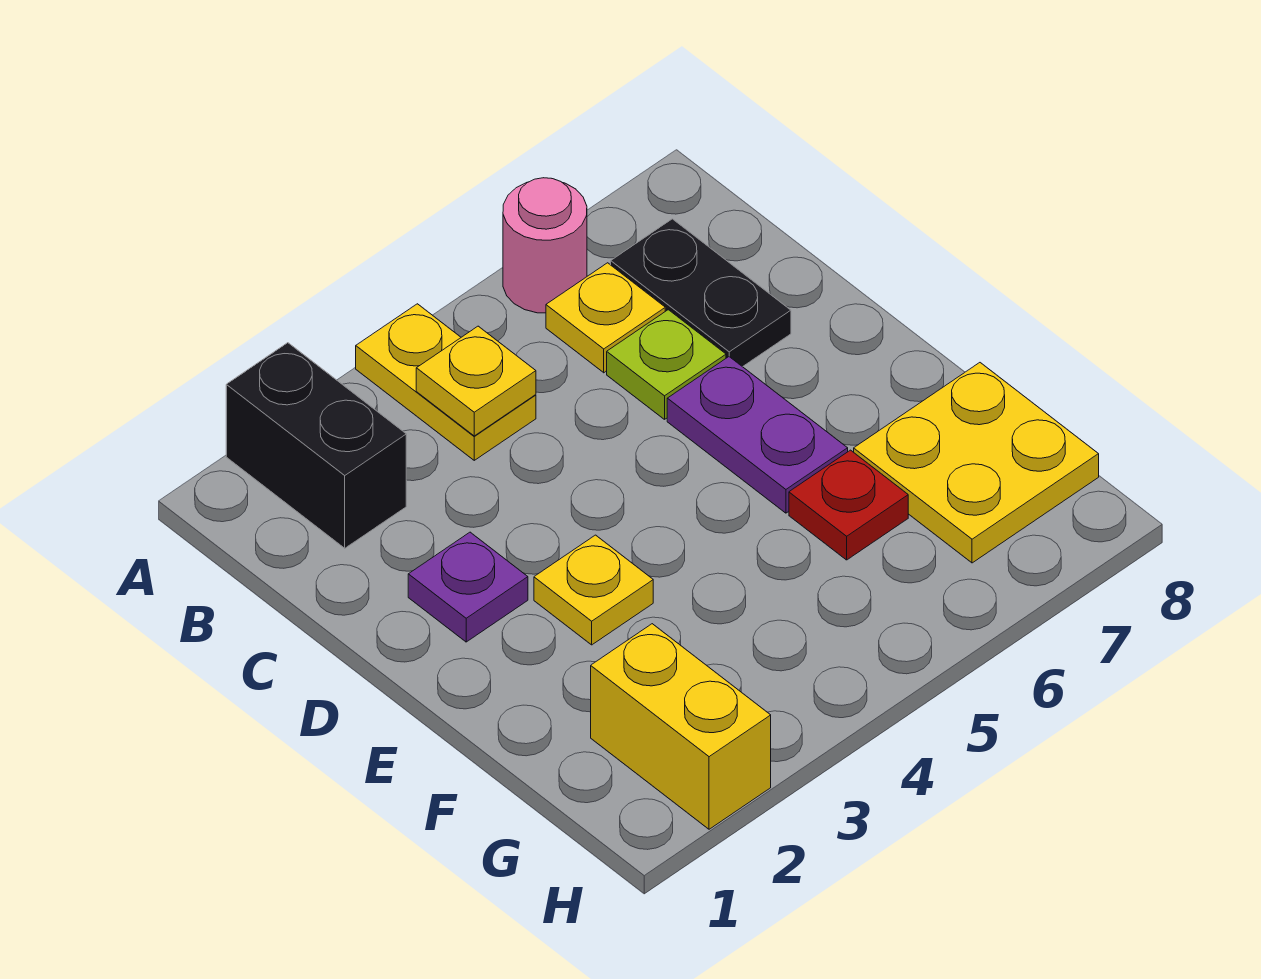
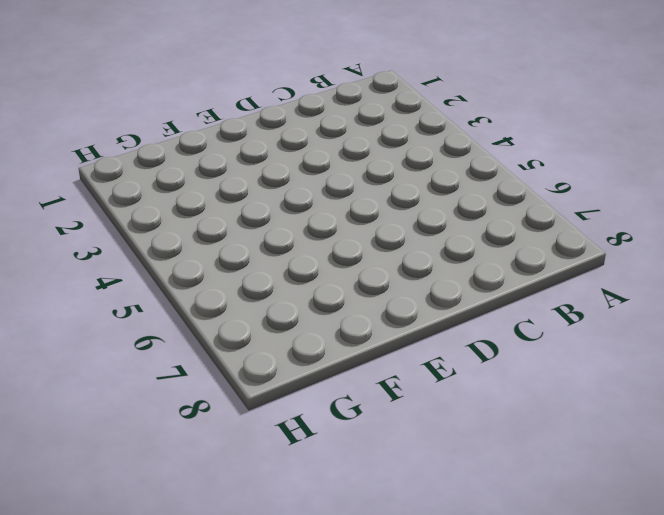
none -> black brick A2:B2 level 1
none -> yellow plate A4:B4 level 1
none -> pink round brick A6 level 1

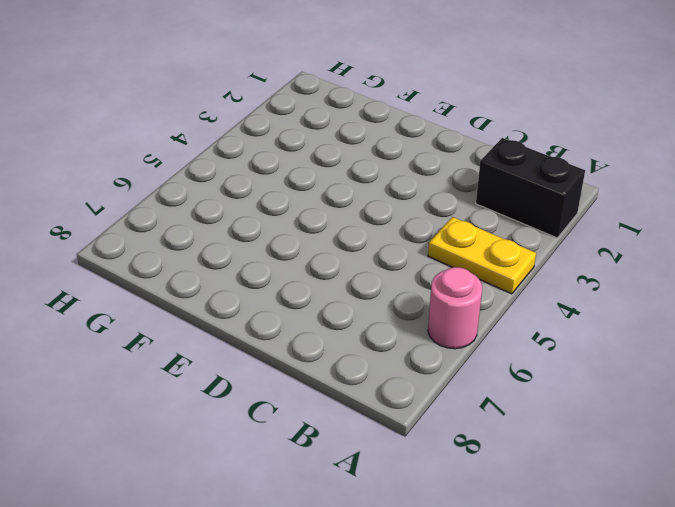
none -> yellow plate B6 level 1
none -> black plate B7:C7 level 1
none -> lime plate C6 level 1

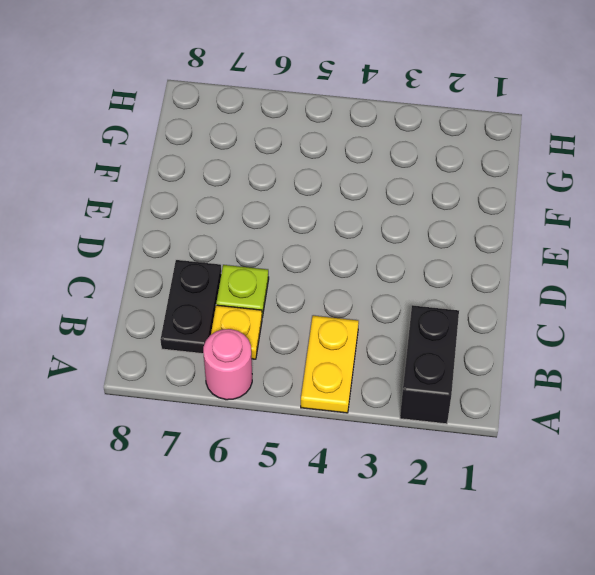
none -> purple plate D2 level 1
none -> purple plate D6:E6 level 1
none -> yellow plate E3 level 1

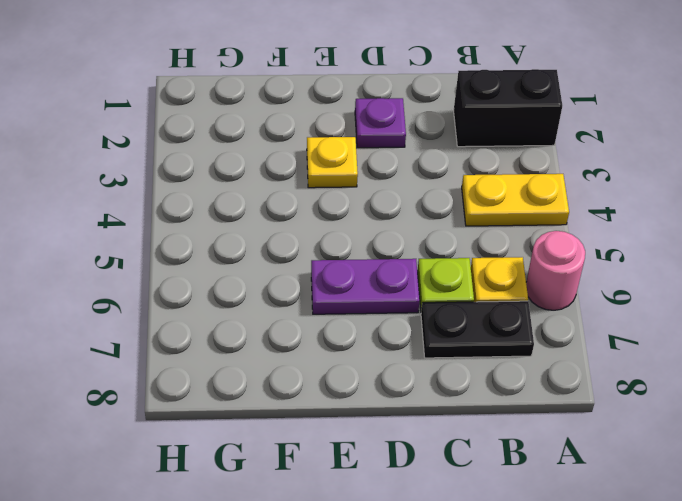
none -> red plate F6 level 1
none -> yellow plate F7:G8 level 1
none -> yellow brick G2:H2 level 1

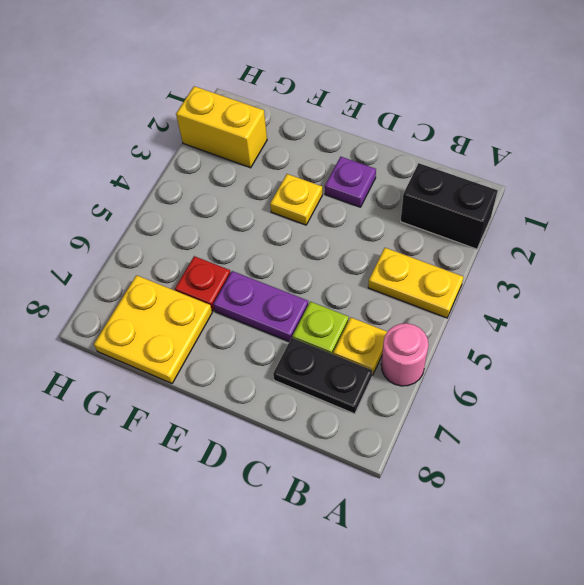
none -> yellow plate B4 level 2

